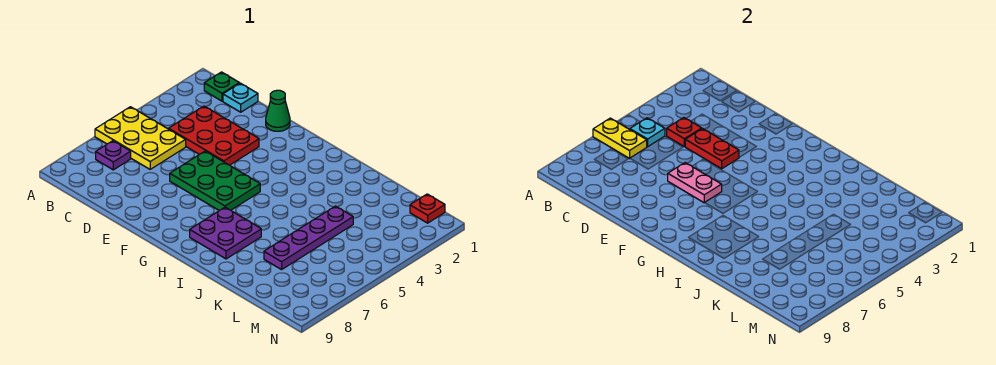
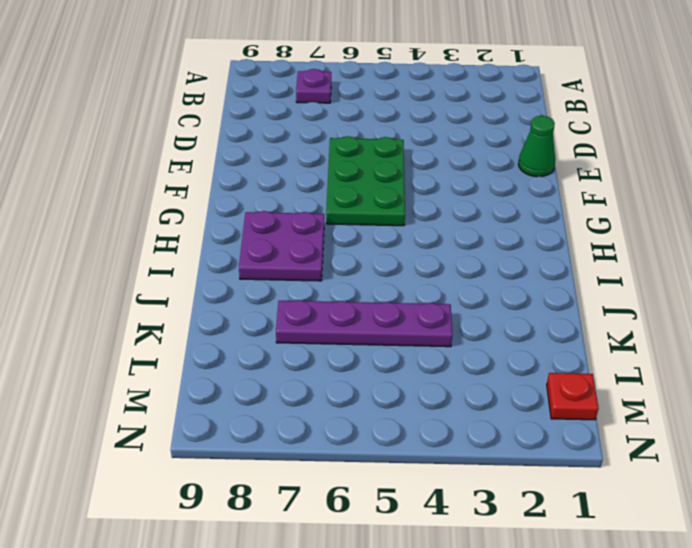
none -> yellow plate A5:C6 level 1
none -> green plate B1 level 1
none -> cyan plate C1 level 1

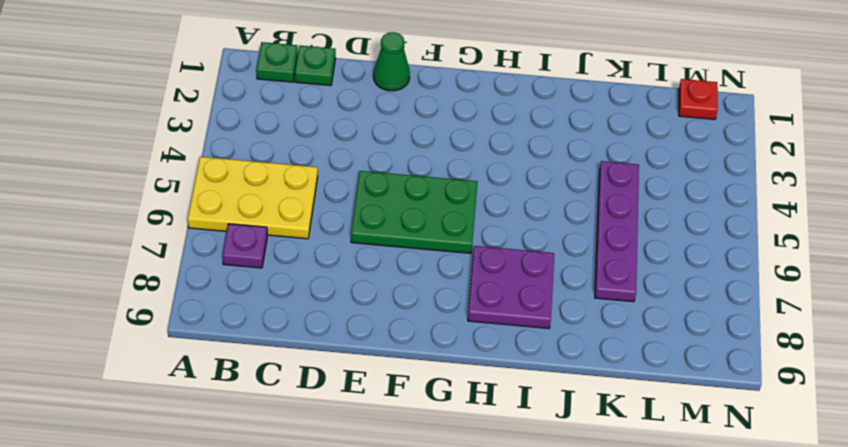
green plate C1 level 1 -> cyan plate C1 level 1
none -> red plate C3:E4 level 1
none -> yellow plate A6:B6 level 2
none -> cyan plate B5 level 2

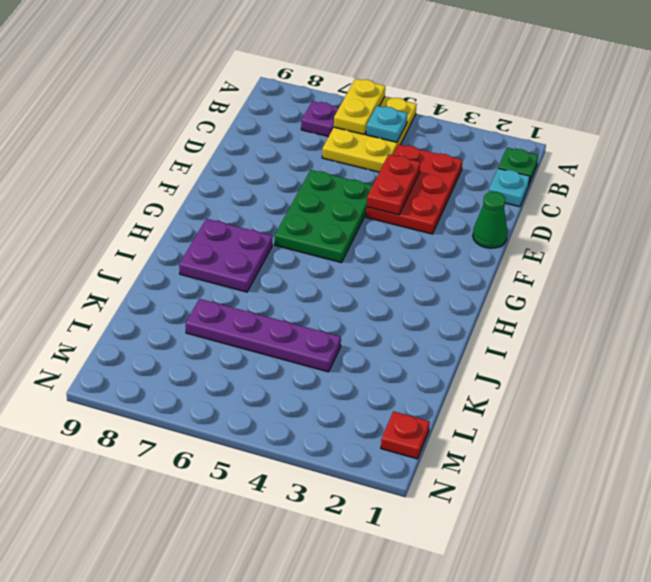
none -> red plate C4 level 2
none -> pink plate E6:F6 level 2

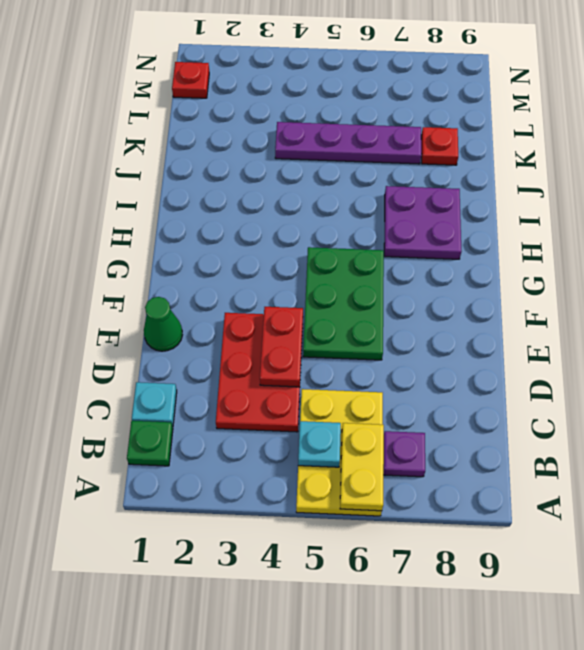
red plate K8 level 1 -> red plate C4 level 2
none -> pink plate E6:F6 level 2

